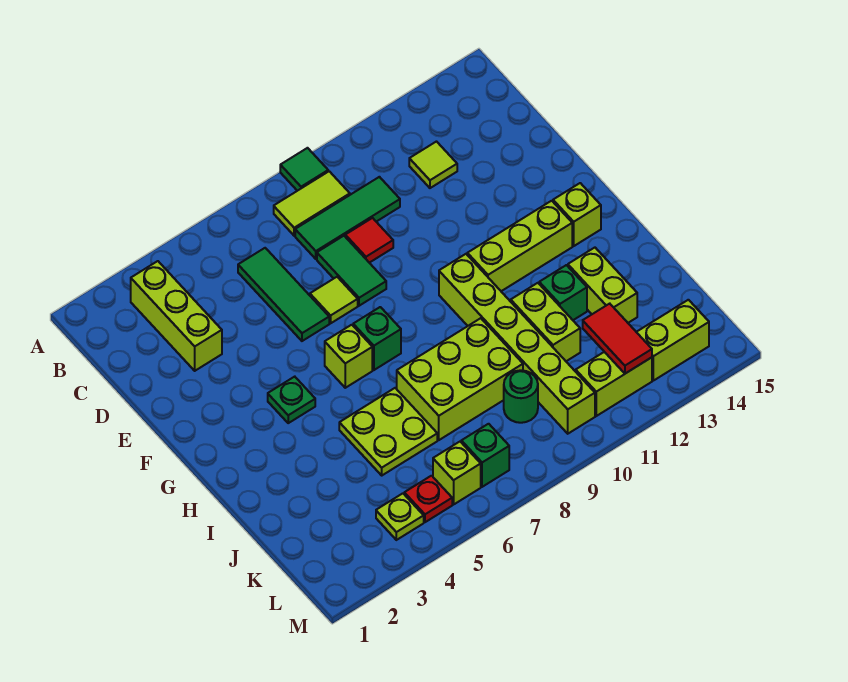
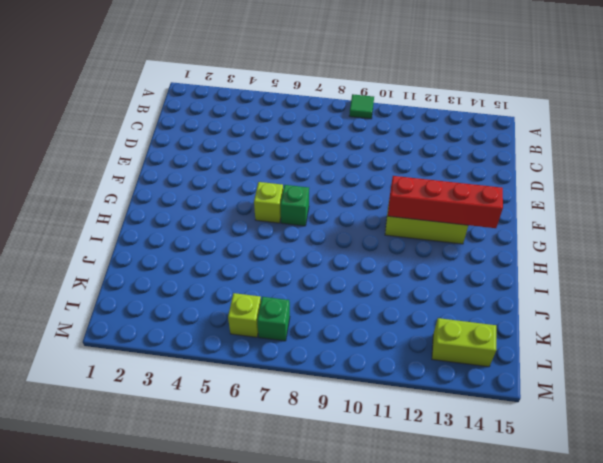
red brick G11:G14 level 2 -> none
none -> lime brick B3:D3 level 1
none -> lime tile B8:B9 level 1
none -> green tile C6:E6 level 1

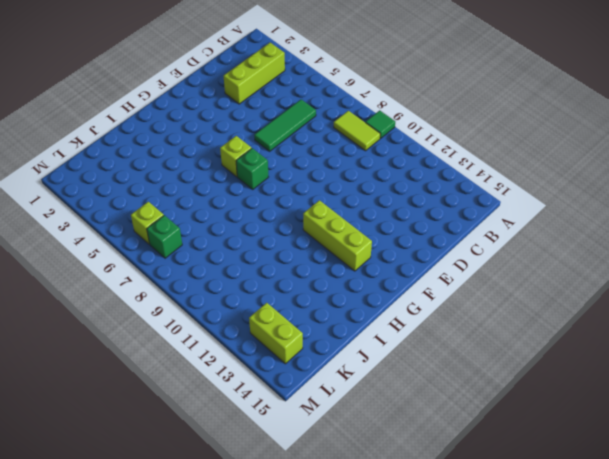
none -> green tile C8:C10 level 1
none -> lime tile C12 level 1
none -> green tile D8:E8 level 1

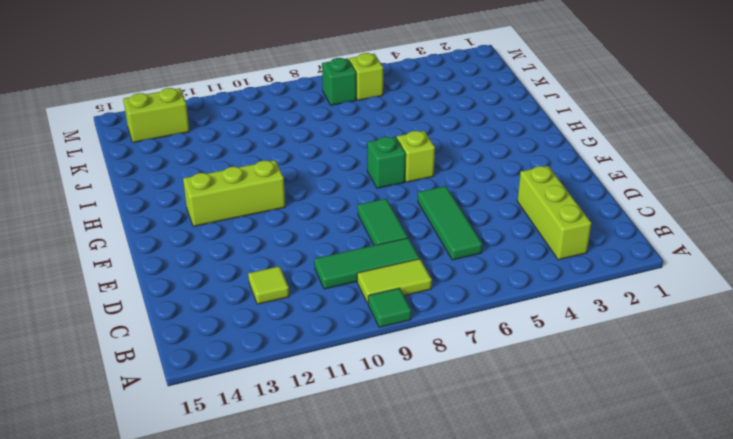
none -> red tile D9 level 1
none -> lime tile E7 level 1
none -> green plate G4 level 1

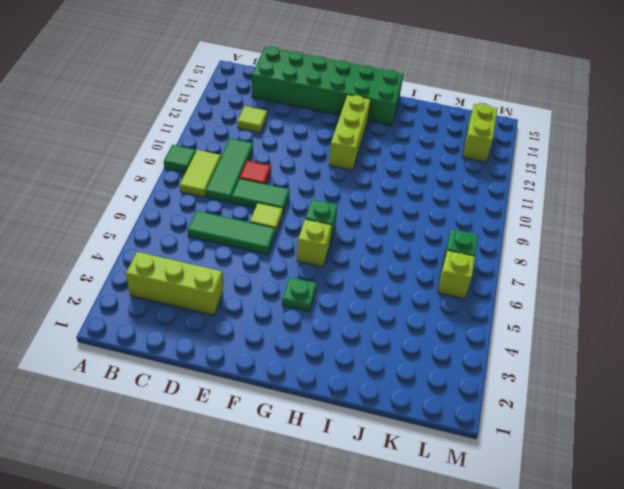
green brick C14:H15 level 1 -> lime brick G14 level 1
none -> lime brick G10:L10 level 1
none -> lime plate I5:J6 level 1
none -> lime brick I7:J9 level 1

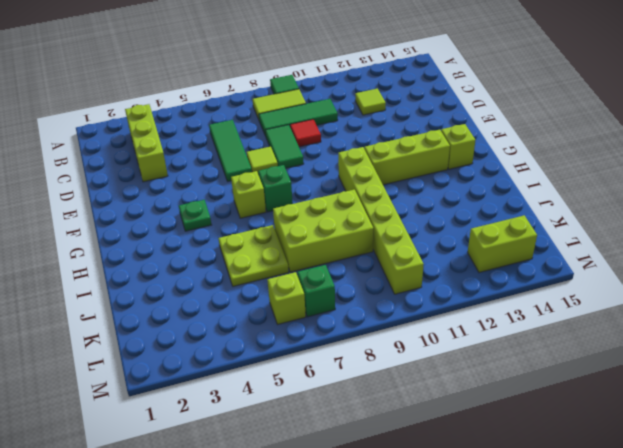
none -> lime brick I11:J11 level 1
none -> green brick I12 level 1
none -> lime brick I13:J13 level 1

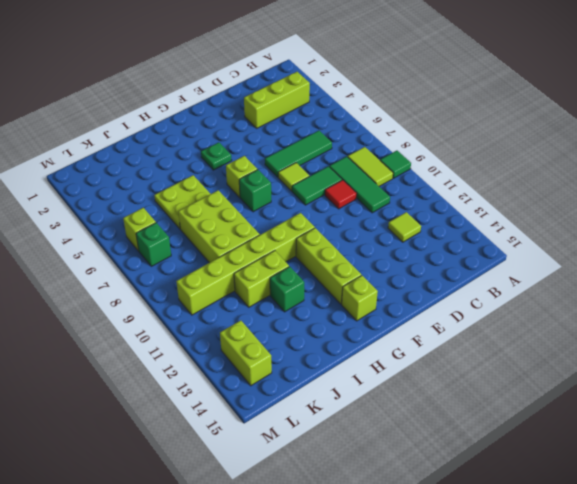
none -> lime brick I13:J13 level 1
none -> green round brick K9 level 1
none -> lime plate L4 level 1

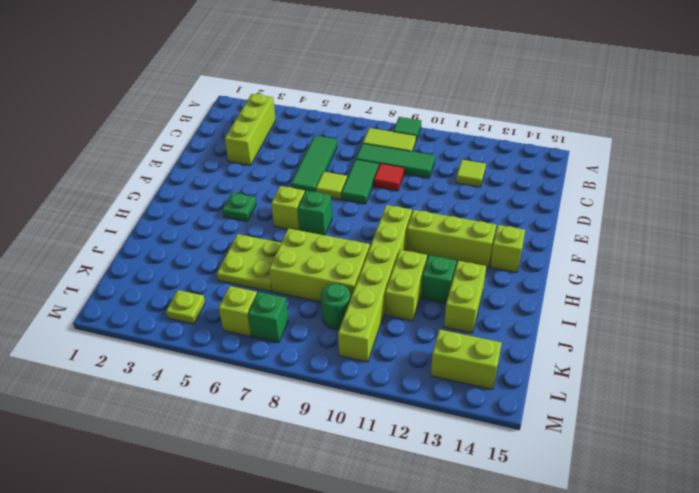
none -> red plate L5 level 1
none -> lime brick L11:L12 level 1
none -> red tile K12:L12 level 2

